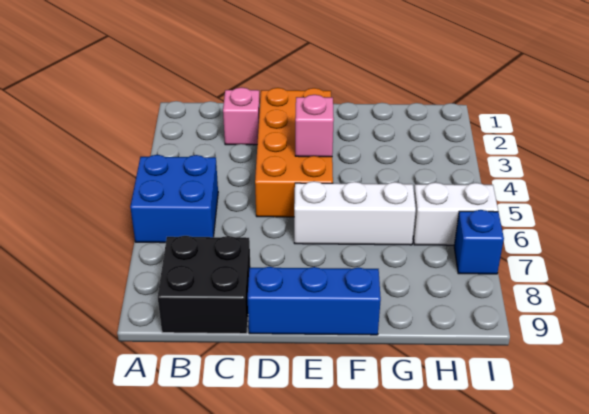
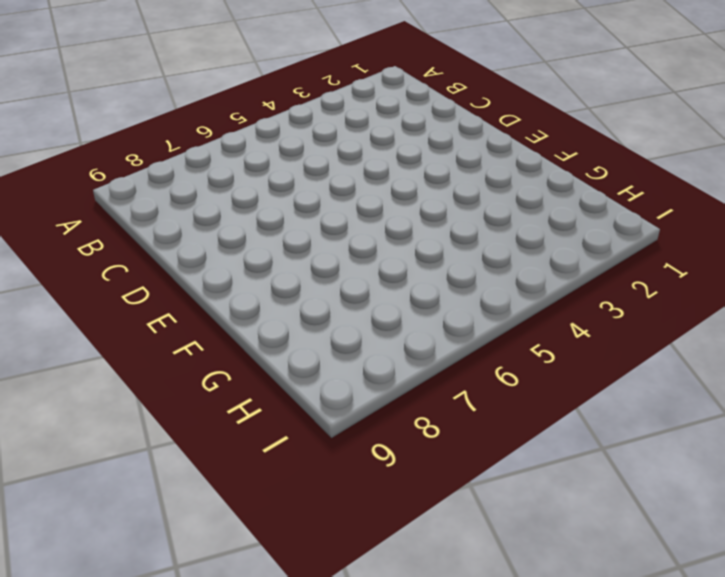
none -> blue brick A5:B6 level 1
none -> black brick B8:C9 level 1

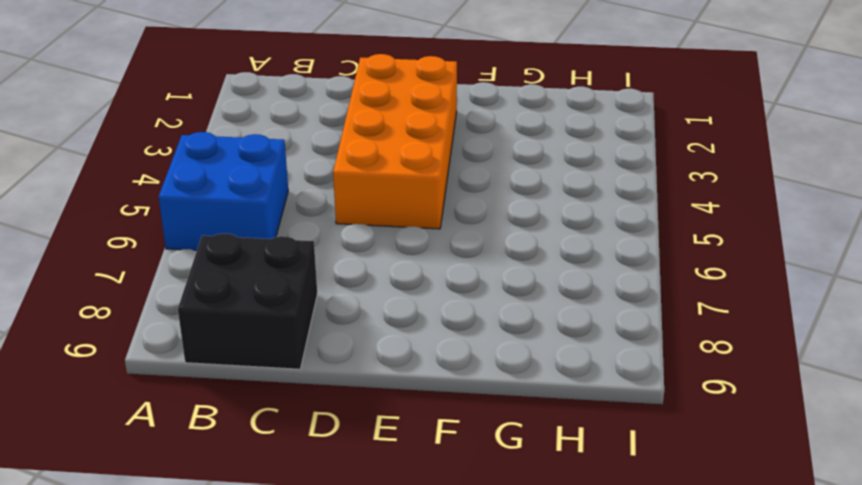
none -> pink brick C2 level 1
none -> blue brick D9:F9 level 1

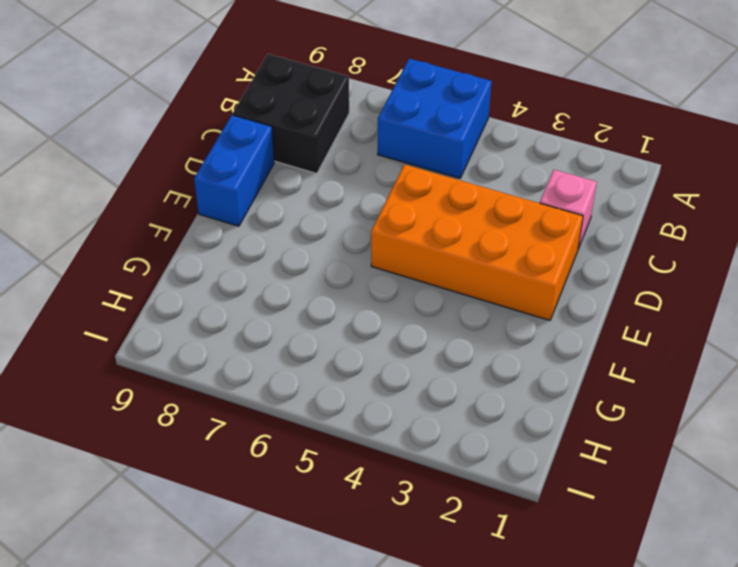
blue brick D9:E9 level 1 -> blue brick D9:F9 level 1
none -> white brick E6:G6 level 1
none -> white brick H6:I6 level 1

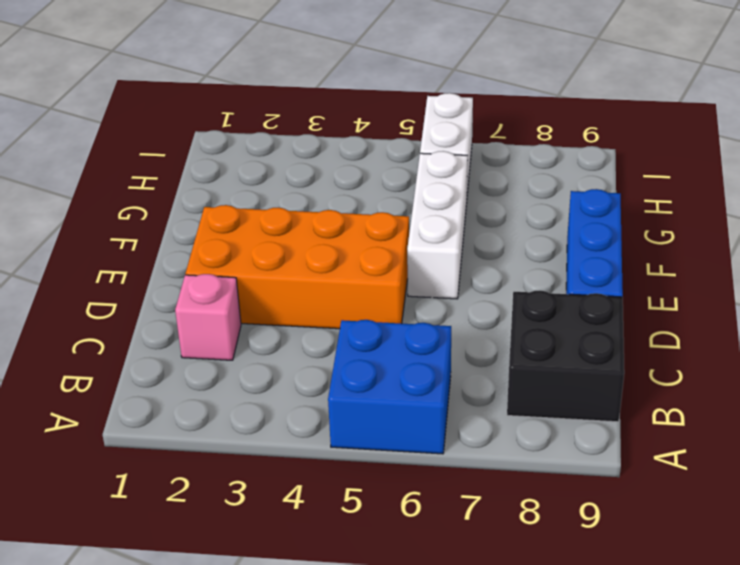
none -> blue brick I7 level 1
none -> pink brick E4 level 2

